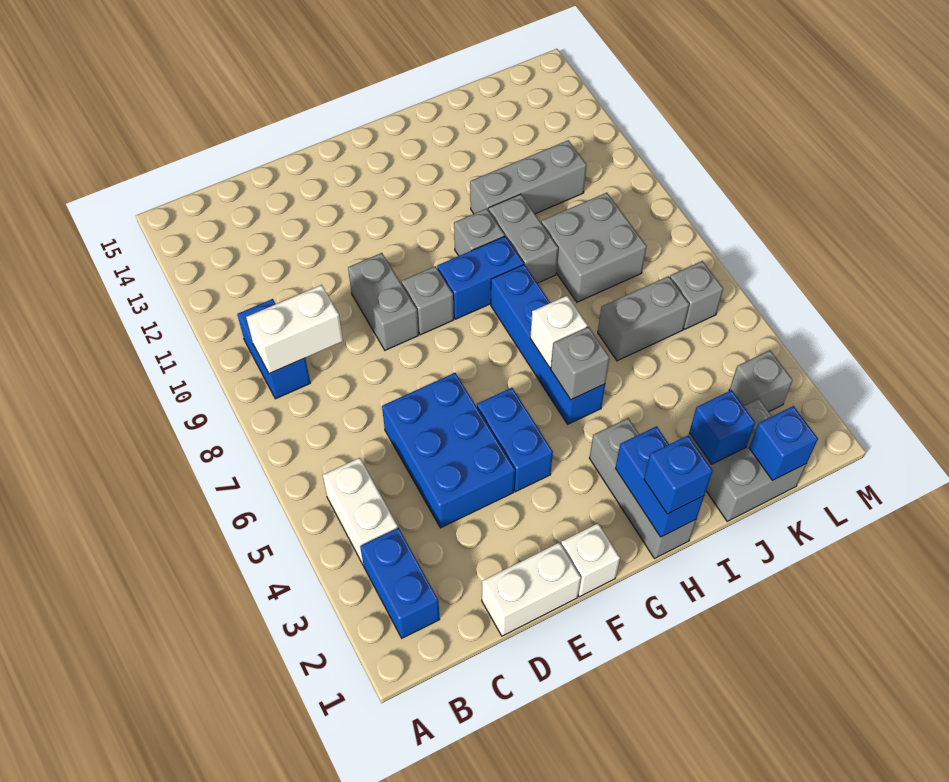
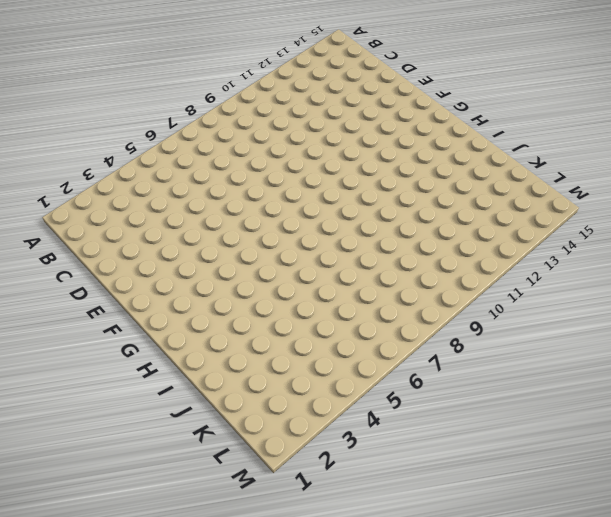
none -> blue brick B2:B3 level 1
none -> white brick B4:B5 level 1
none -> blue brick B9:B10 level 1

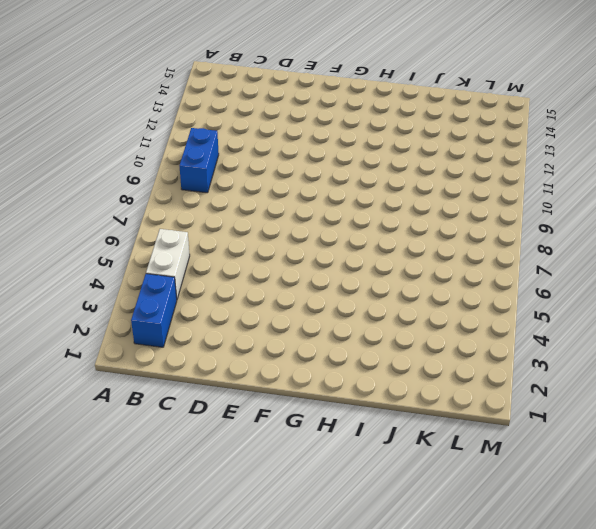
none -> white brick D1:E1 level 1
none -> blue brick D4:E6 level 1
none -> grey brick E9:E10 level 1

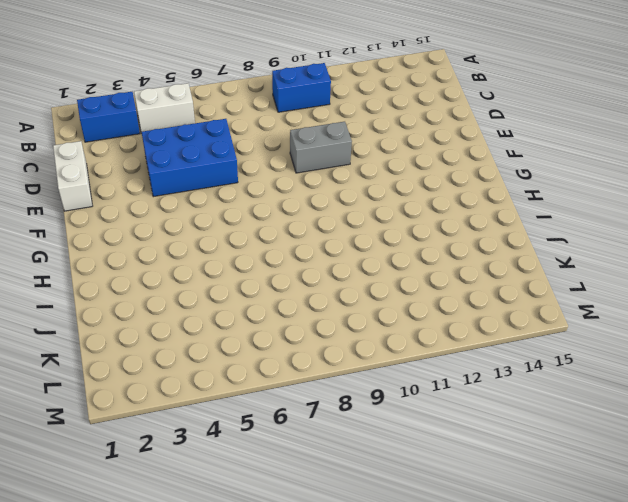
none -> white brick F1 level 1
none -> blue brick F4:F5 level 1
none -> grey brick F9 level 1

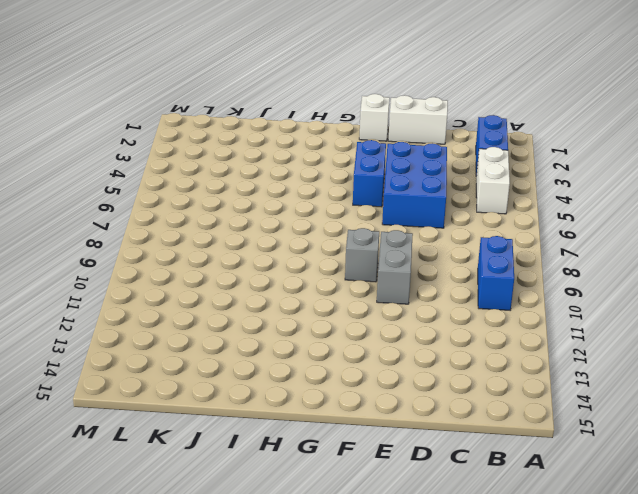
none -> blue brick G9:H9 level 1
none -> grey brick H1:H3 level 1
none -> blue brick H5:H8 level 1

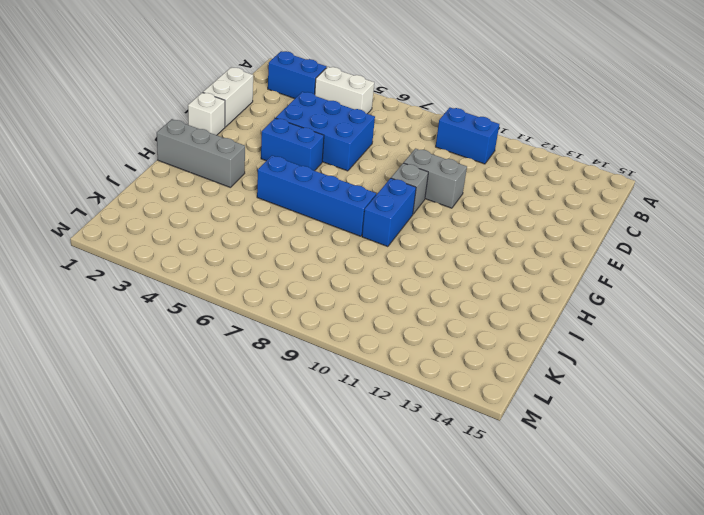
none -> grey brick H10 level 1
none -> grey brick I9:I10 level 1
none -> grey brick I11:K11 level 1

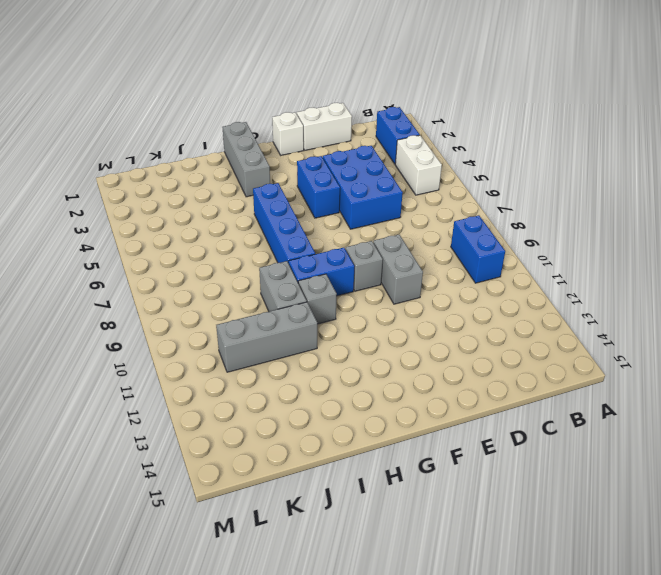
none -> grey brick J1:K2 level 1
none -> grey brick J6:K6 level 1
none -> grey brick J8:K9 level 1

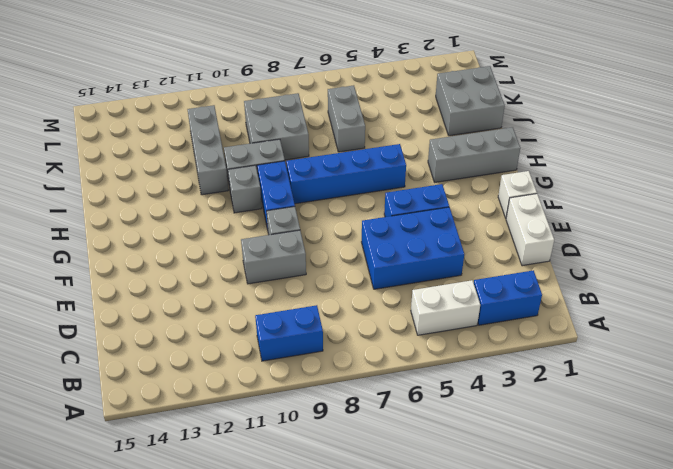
none -> grey brick L3 level 1
none -> grey brick L6 level 1
none -> white brick B9:C9 level 2

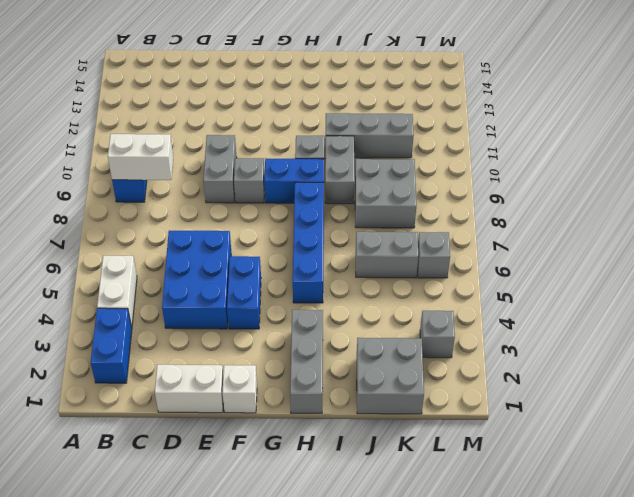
none -> blue brick H1:H2 level 2
none -> grey brick H5 level 2
none -> white brick H6 level 2

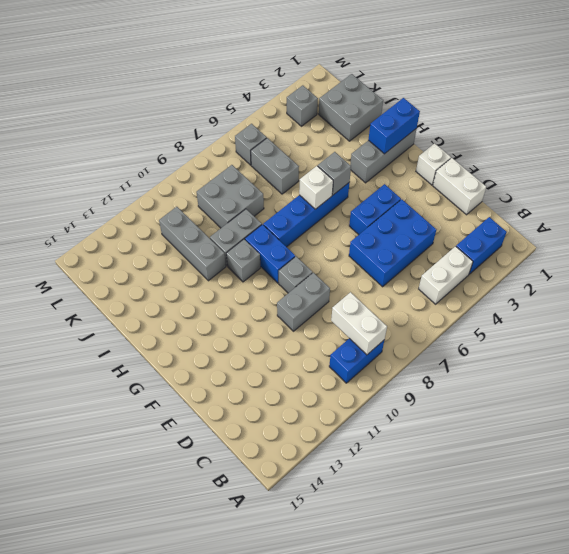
none -> blue brick J2 level 2
none -> blue brick K1 level 2
none -> blue brick H1 level 3

